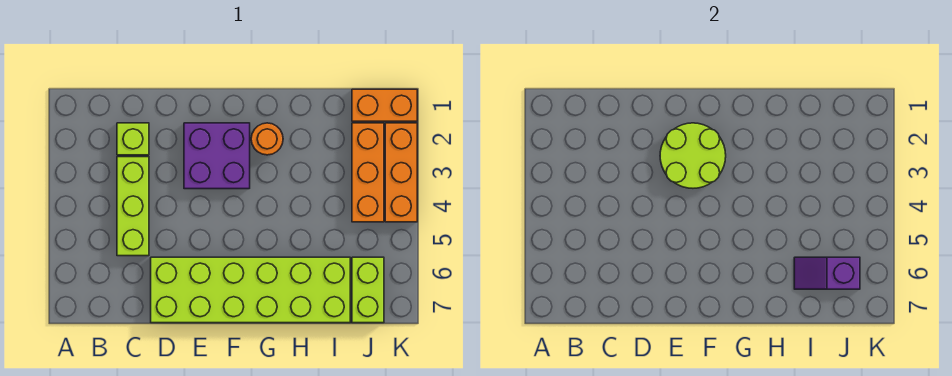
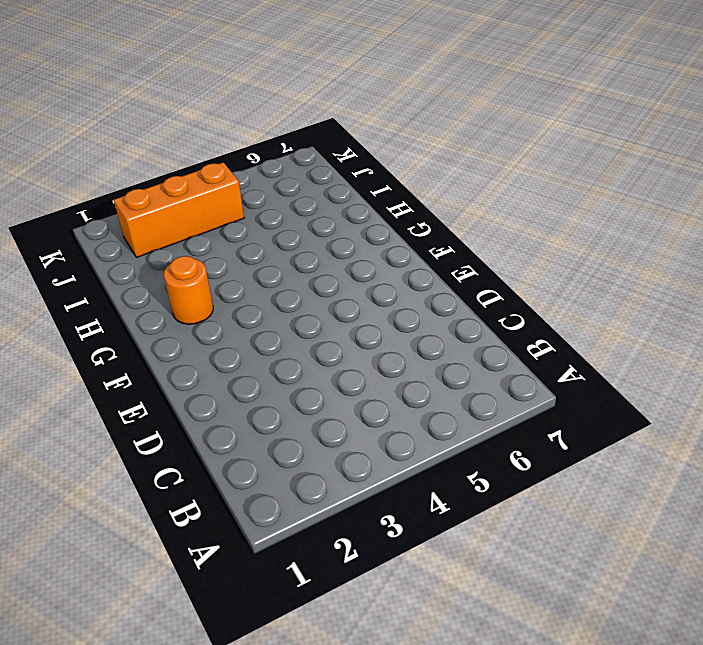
none -> lime brick C2 level 1
none -> lime brick C3:C5 level 1

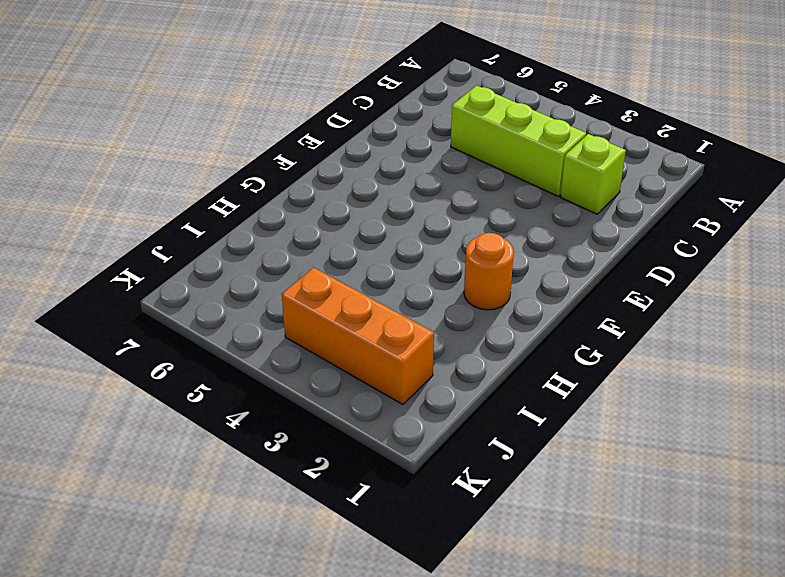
none -> lime brick D6:I7 level 1
none -> purple brick E2:F3 level 1

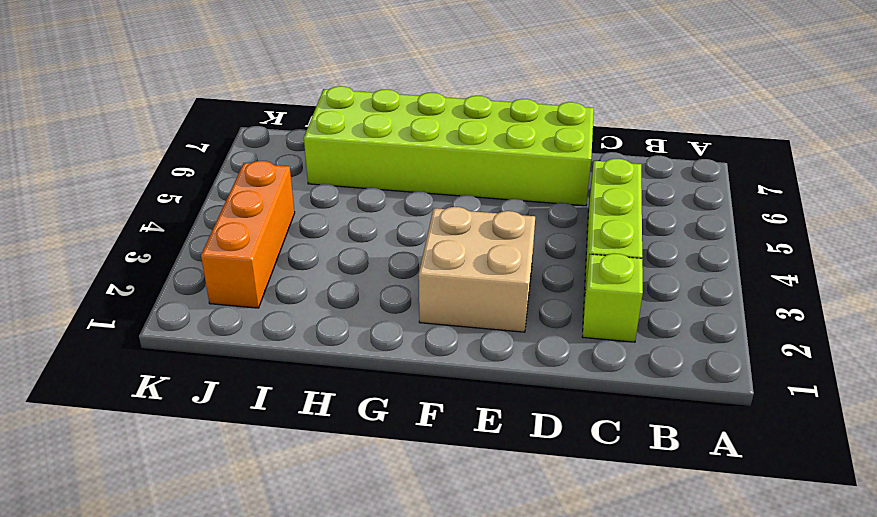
tan brick E2:F3 level 1 -> purple brick E2:F3 level 1
none -> orange round brick G2 level 1
none -> orange brick J1:K1 level 1

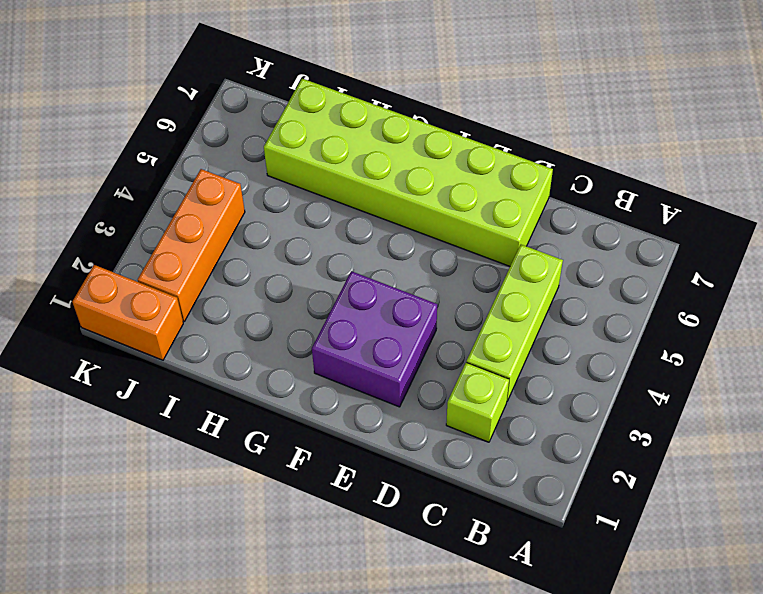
none -> orange round brick G2 level 1
none -> lime brick J6:J7 level 1

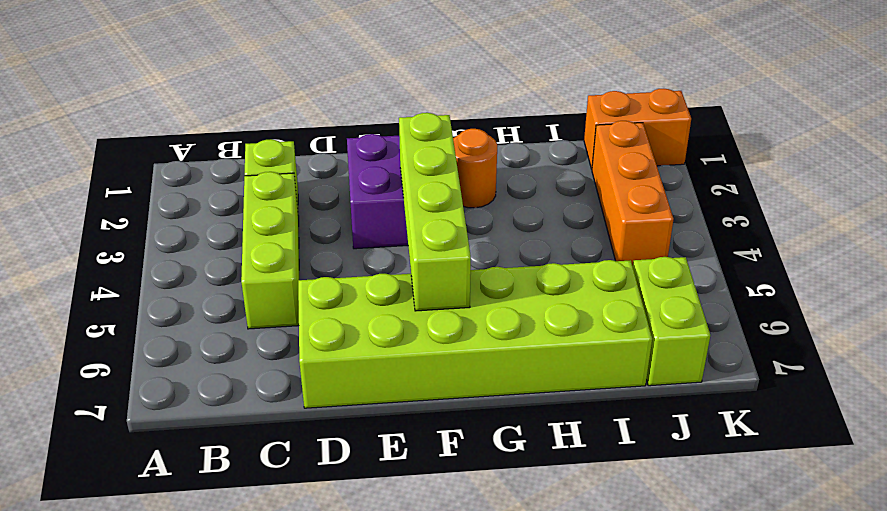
lime brick F3:F6 level 2 -> lime round brick E2:F3 level 2
none -> orange brick K2:K4 level 1
none -> purple slope I6:J6 level 2 top J

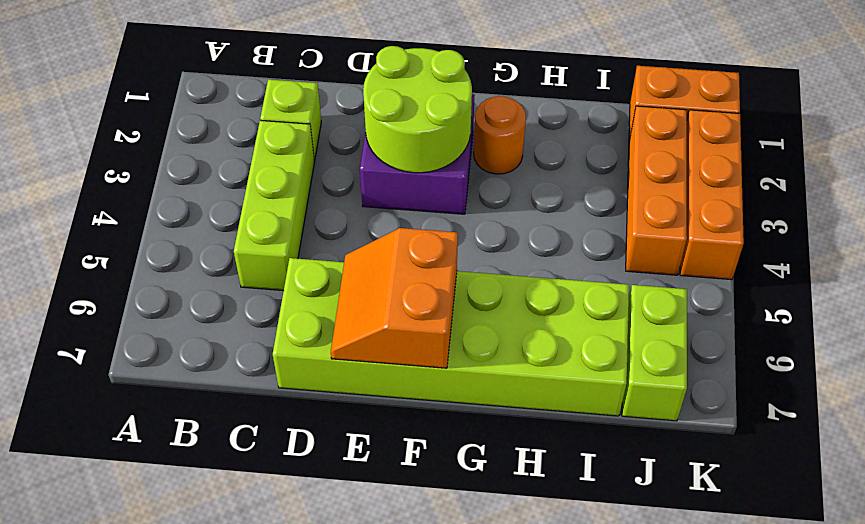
orange slope E6:F7 level 2 top F -> none
none -> purple slope I6:J6 level 2 top J

